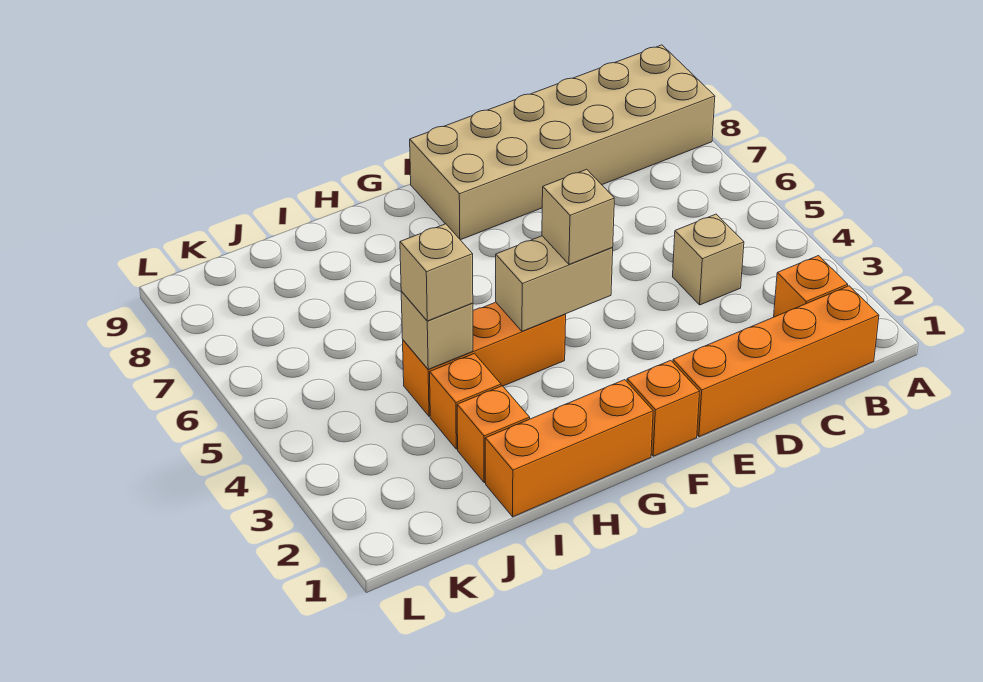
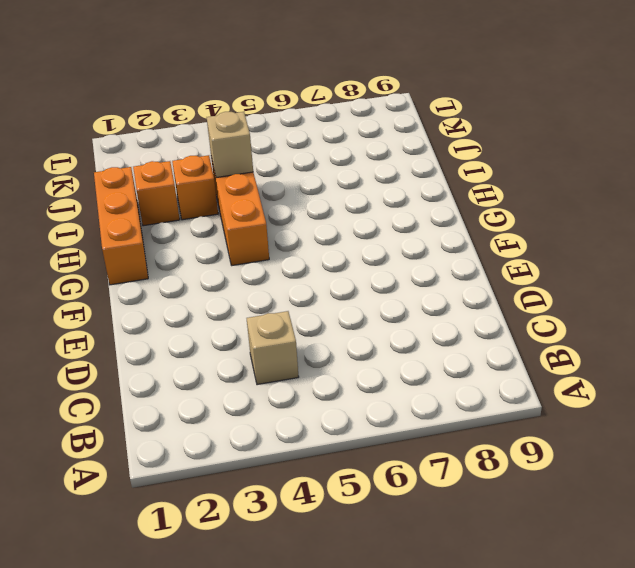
none -> tan brick A8:F9 level 1
none -> orange brick B1:E1 level 1
none -> orange brick B2 level 1

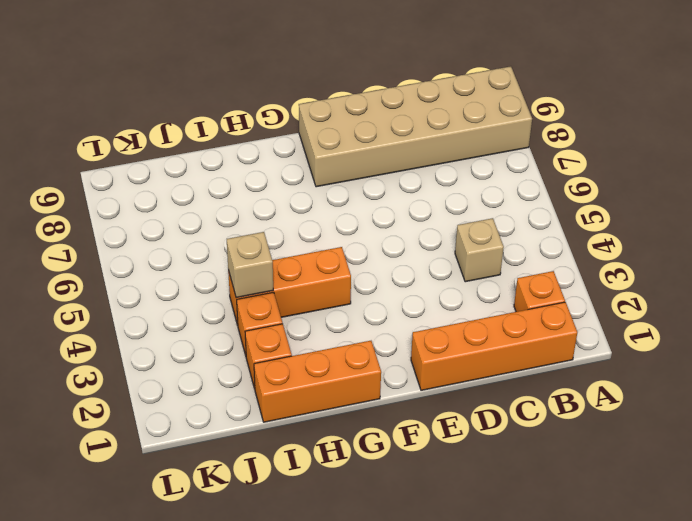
none -> orange brick F1 level 1
none -> tan brick F4:G4 level 2
none -> tan brick F4 level 3

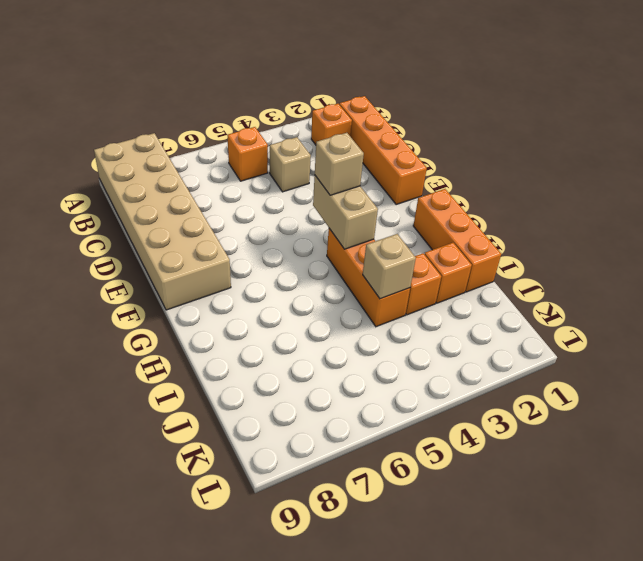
orange brick B5 level 1 -> orange brick F1 level 1
none -> tan brick I4 level 3

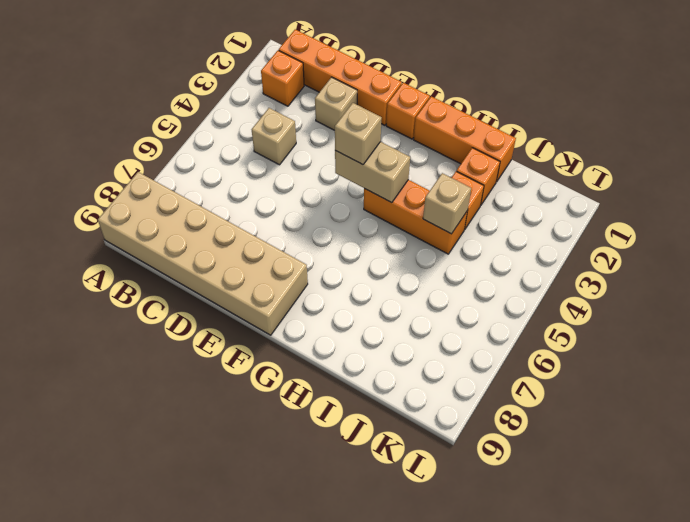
tan brick D2 level 1 -> tan brick I4 level 3

